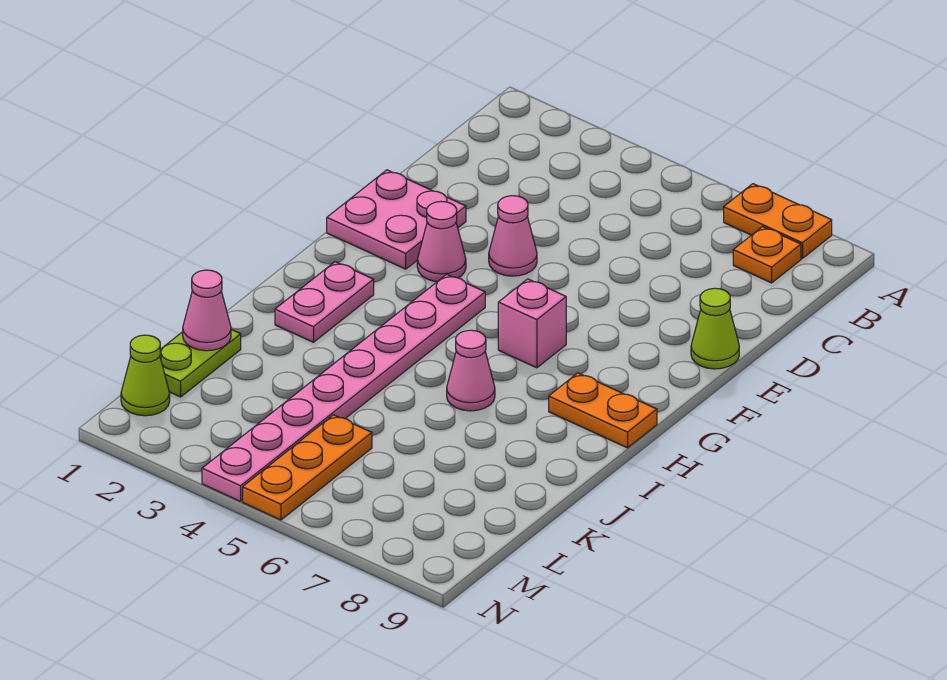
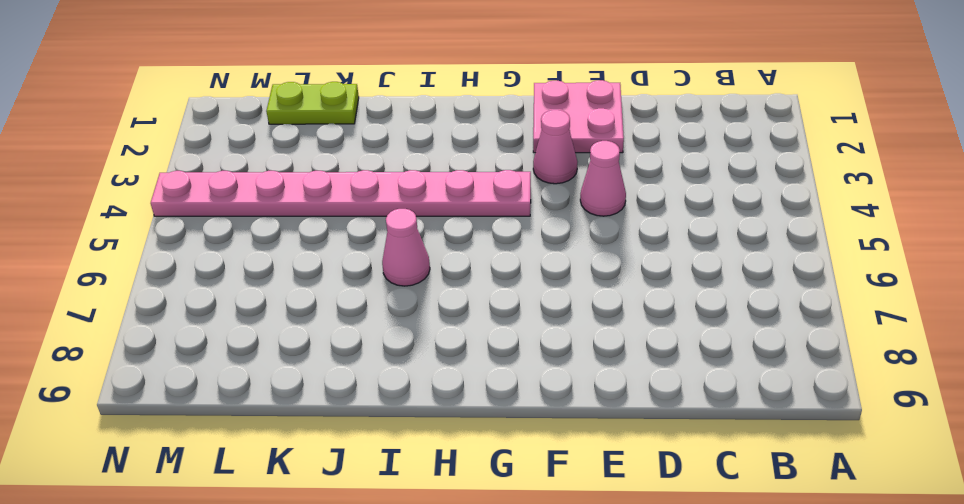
none -> orange plate A7:A8 level 1
none -> orange plate B8 level 1
none -> lime cone E9 level 1

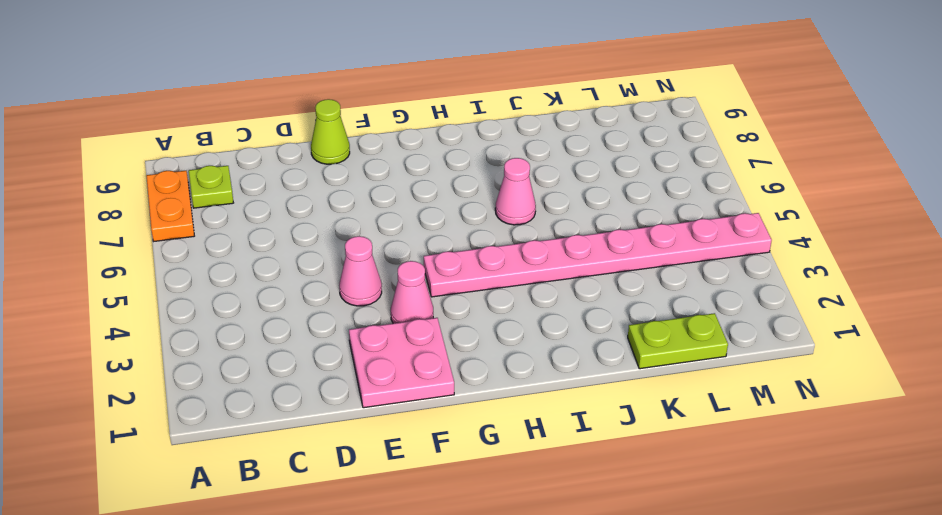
lime plate B8 level 1 -> orange plate B8 level 1
none -> pink brick G6 level 1
none -> pink plate H2:I2 level 1
none -> orange plate H8:H9 level 1

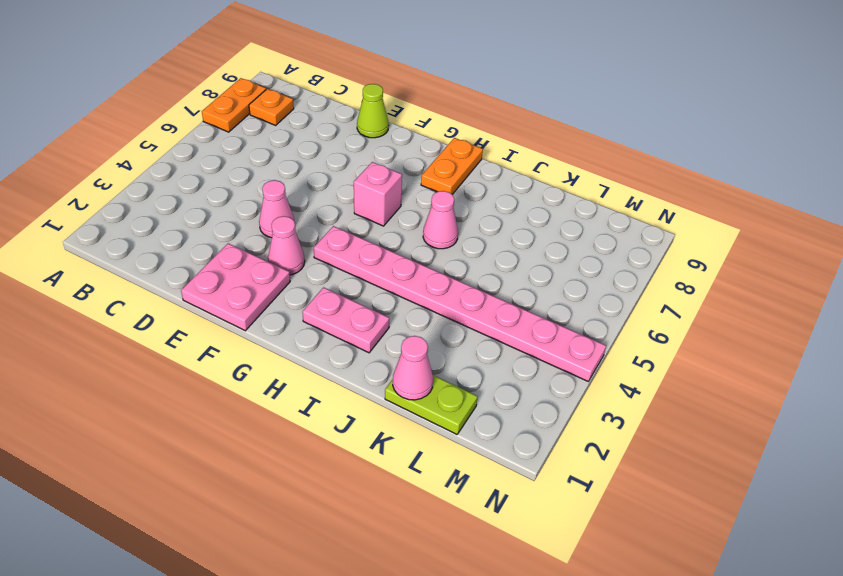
none -> orange plate L5:N5 level 1
none -> lime cone M1 level 1

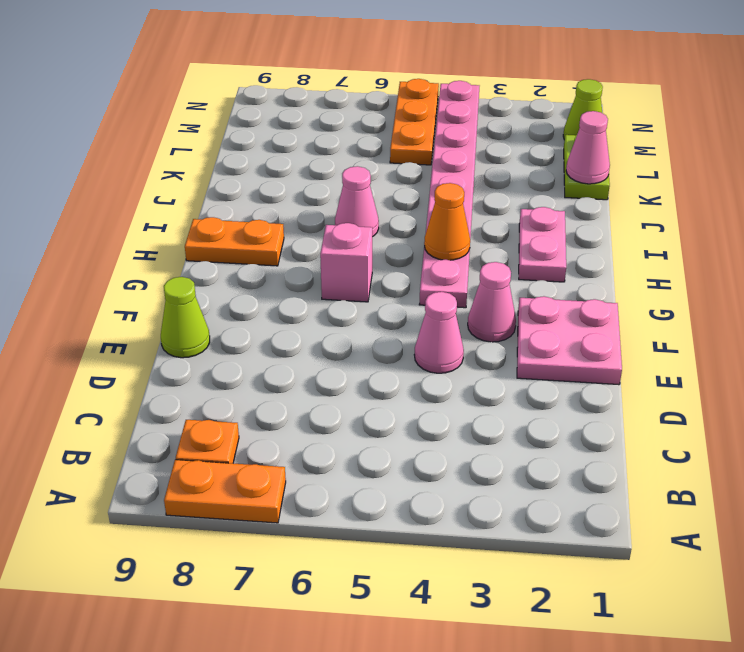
orange cone H4 level 2 -> none

